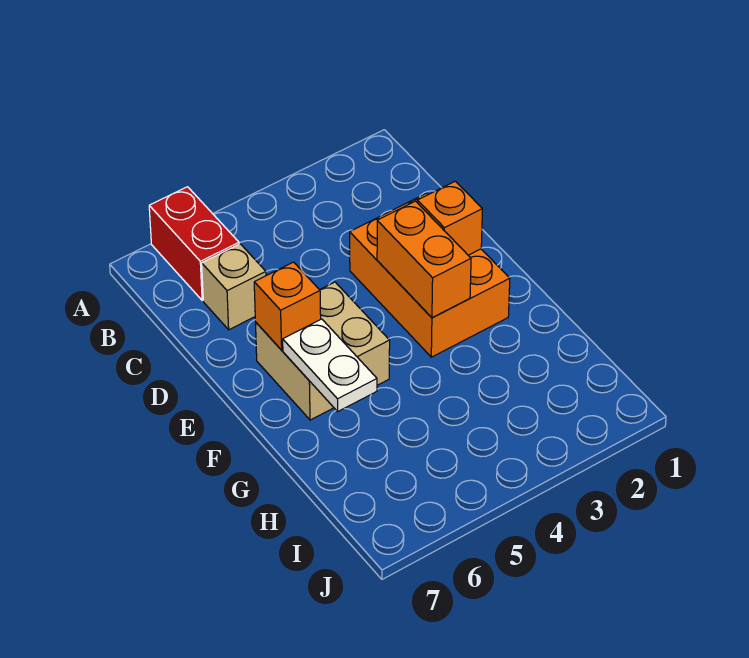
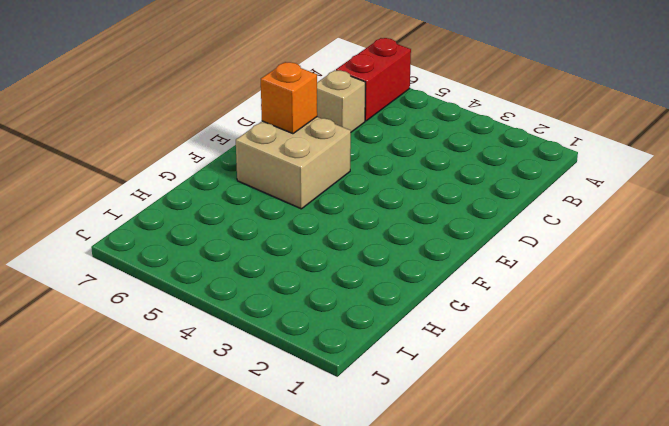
none -> orange brick D2:F3 level 1
none -> orange brick E2 level 2

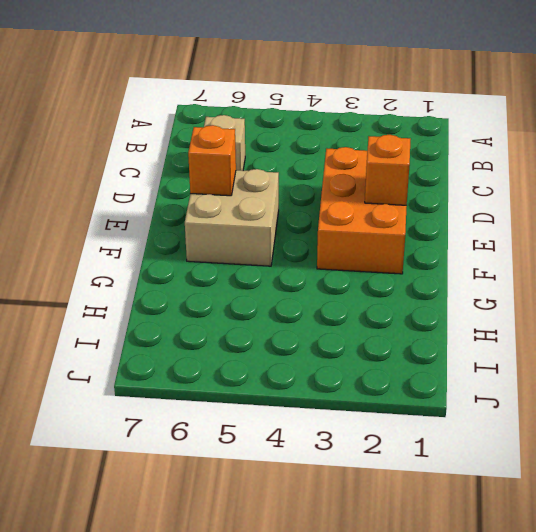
none -> red brick A6:B6 level 1
none -> orange brick E3:F3 level 2

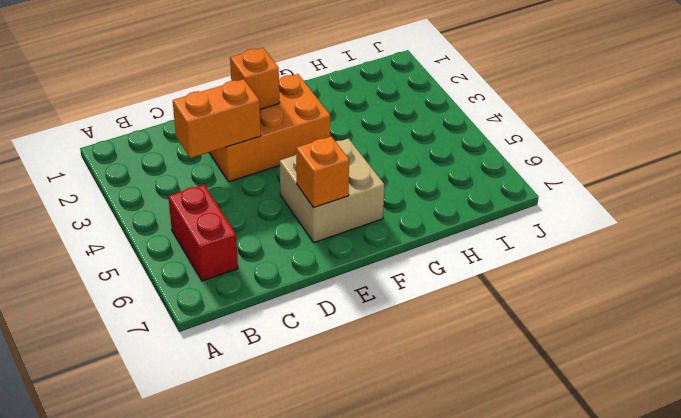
red brick B5:B6 level 1 -> red brick A6:B6 level 1
orange brick C3:D3 level 2 -> orange brick E3:F3 level 2
none -> tan brick C6 level 1
none -> white plate F6:G6 level 2

